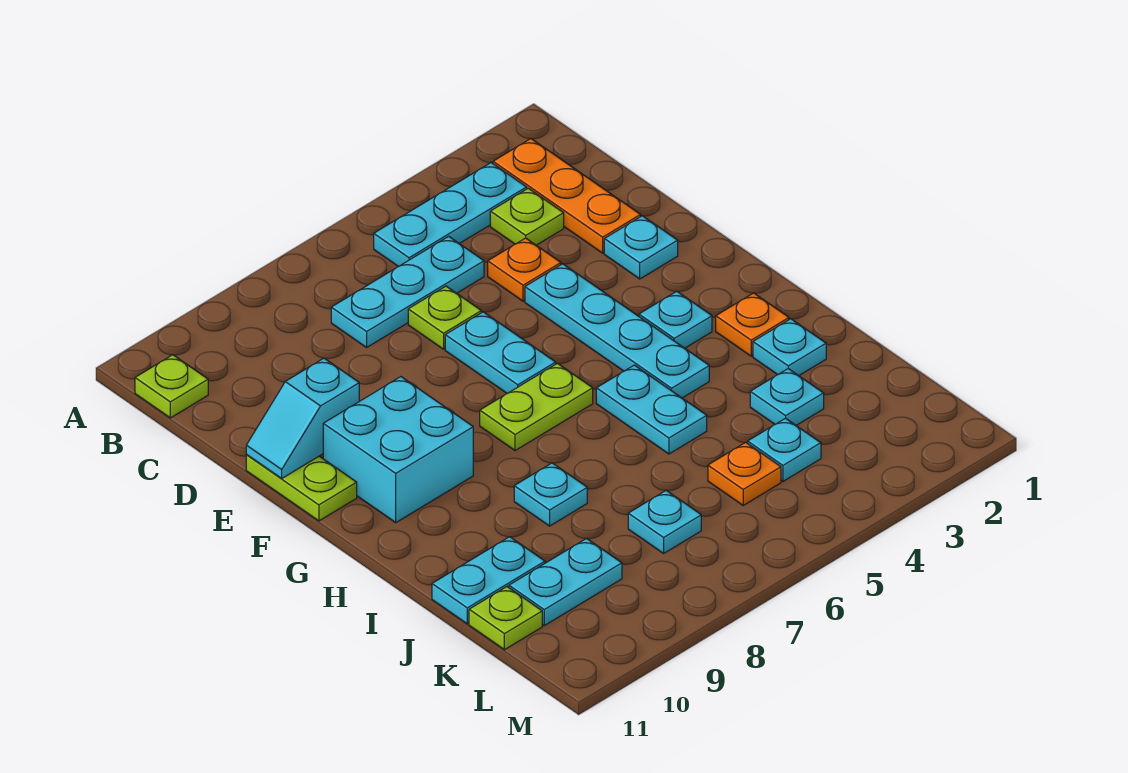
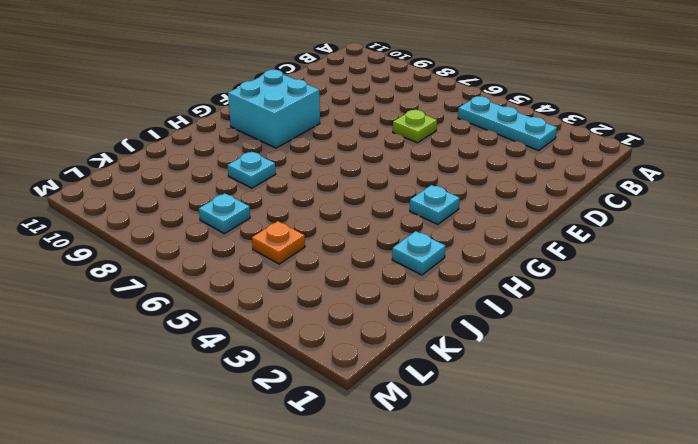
none -> orange plate B2:D2 level 1
none -> lime plate B11 level 1
none -> lime plate C3 level 1

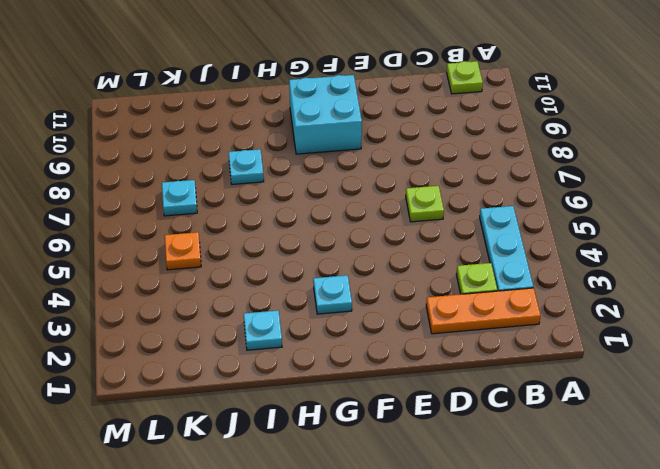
none -> cyan plate C5:C7 level 1
none -> orange plate D4 level 1
none -> cyan plate E2 level 1

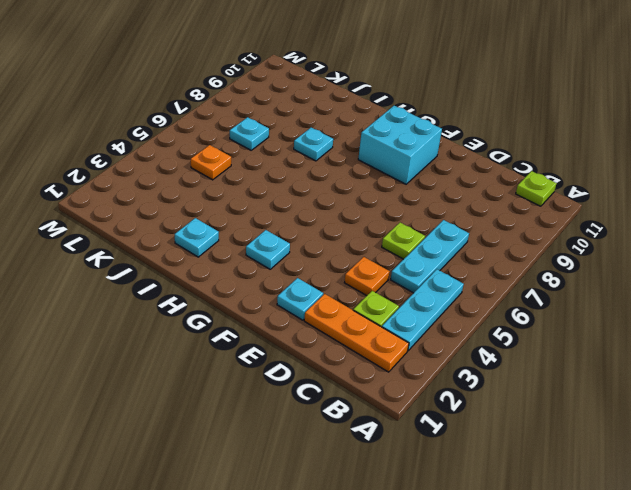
none -> cyan plate E4:H4 level 1
none -> cyan plate E6:F6 level 1
none -> lime plate E11:F11 level 1

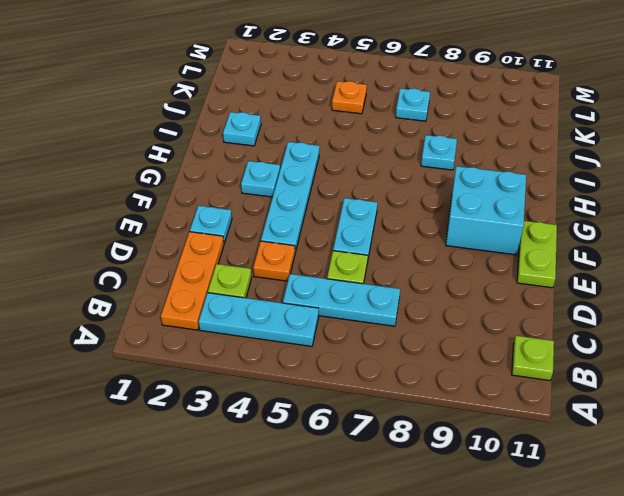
none -> lime plate G6:G7 level 1
none -> orange plate H2 level 1
none -> cyan plate H5:I5 level 1

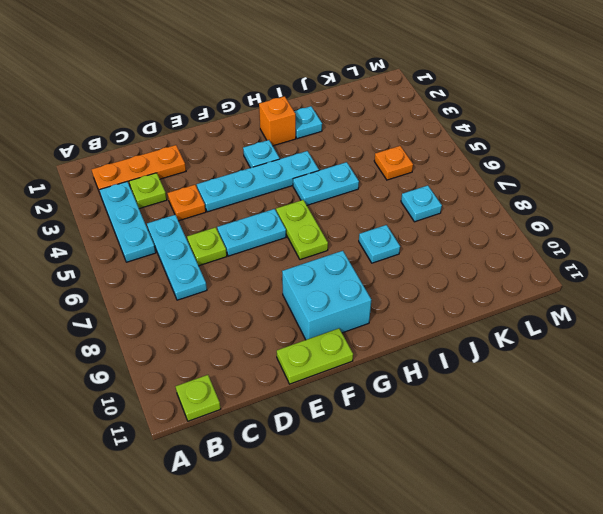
orange brick H2 level 1 -> orange plate H2 level 1
none -> cyan plate E2 level 1
none -> cyan plate J3 level 1
none -> cyan plate J10:J11 level 1

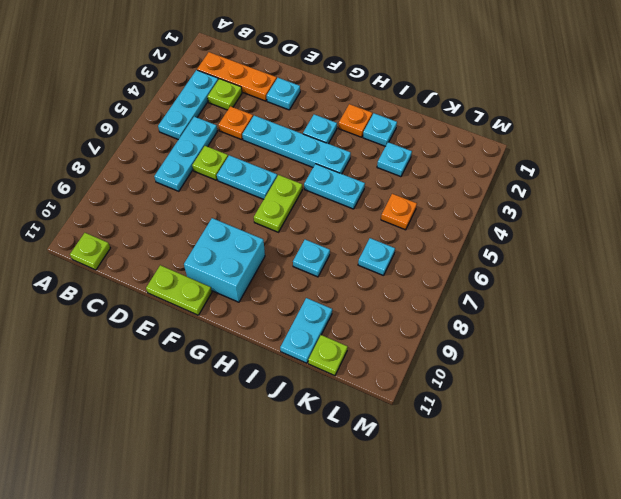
none -> cyan plate K4 level 1
none -> cyan plate K9:K10 level 1
none -> cyan slope E10:E11 level 2 top 10

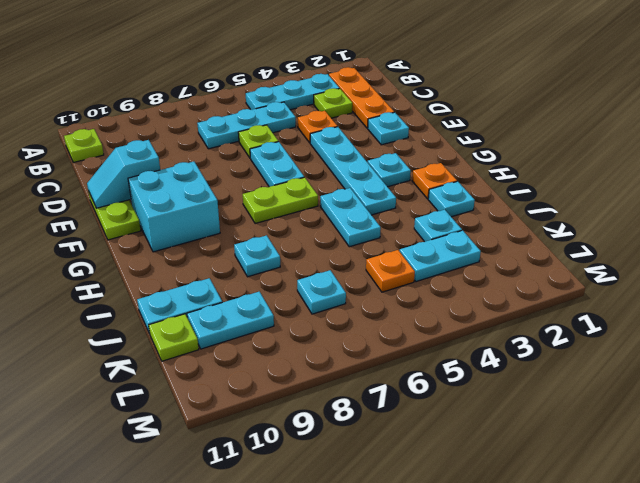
cyan plate K3:K4 level 1 -> cyan plate K4 level 1

